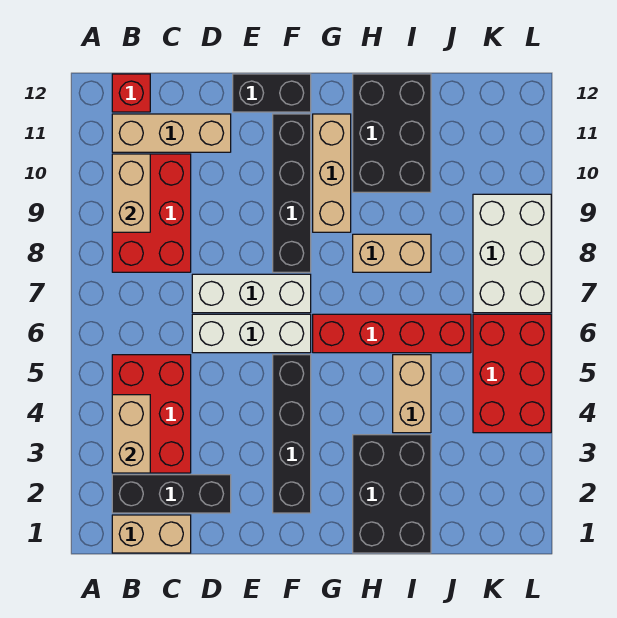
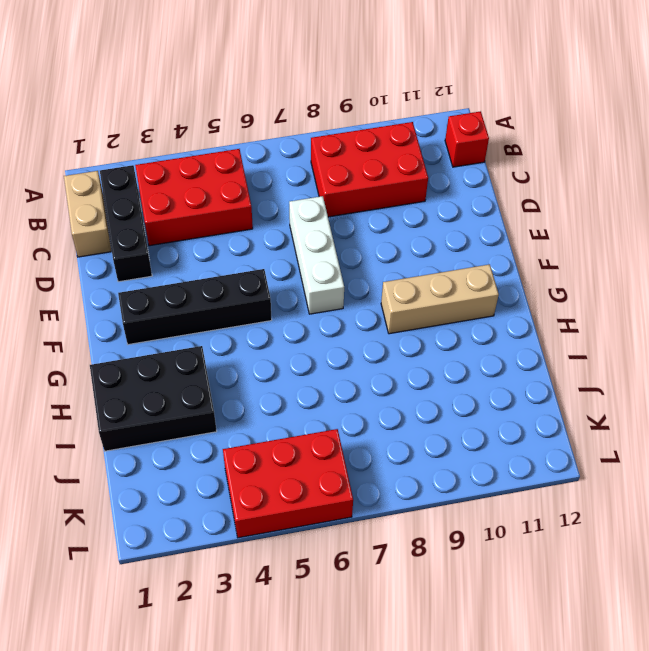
none -> tan brick B11:D11 level 1
none -> white brick D6:F6 level 1
none -> black brick E12:F12 level 1

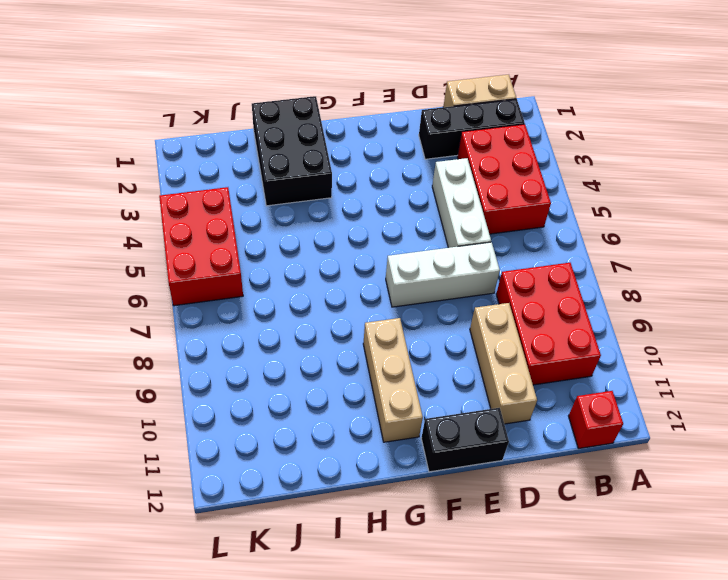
white brick D4:D6 level 1 -> white brick D6:F6 level 1
tan brick D9:D11 level 1 -> tan brick B11:D11 level 1
none -> black brick F2:F5 level 1
none -> black brick F8:F11 level 1
none -> red brick G6:J6 level 1

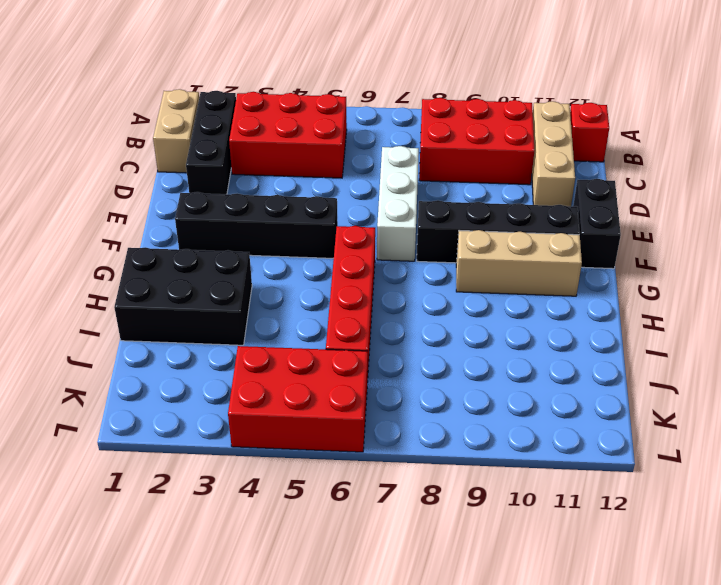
none -> white brick D6:F6 level 1
none -> tan brick H8:I8 level 1
none -> black brick H10:I12 level 1

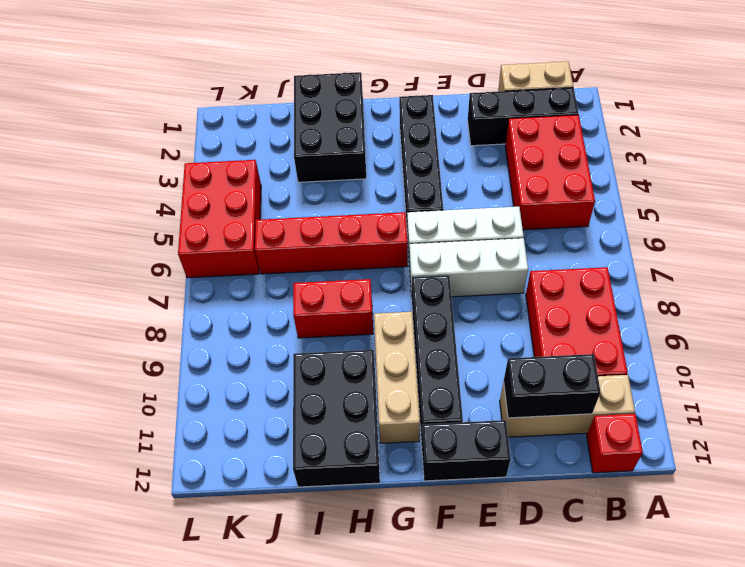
black brick C11:D11 level 2 -> none
red brick H8:I8 level 1 -> tan brick H8:I8 level 1
none -> tan brick I4:I5 level 1
none -> white brick K7:L9 level 1
none -> tan brick B3:B4 level 2

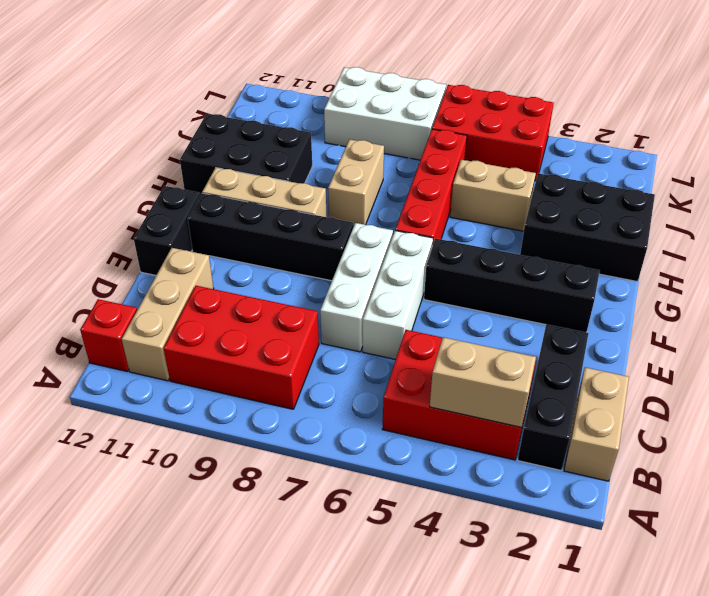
none -> tan brick B9:B10 level 2

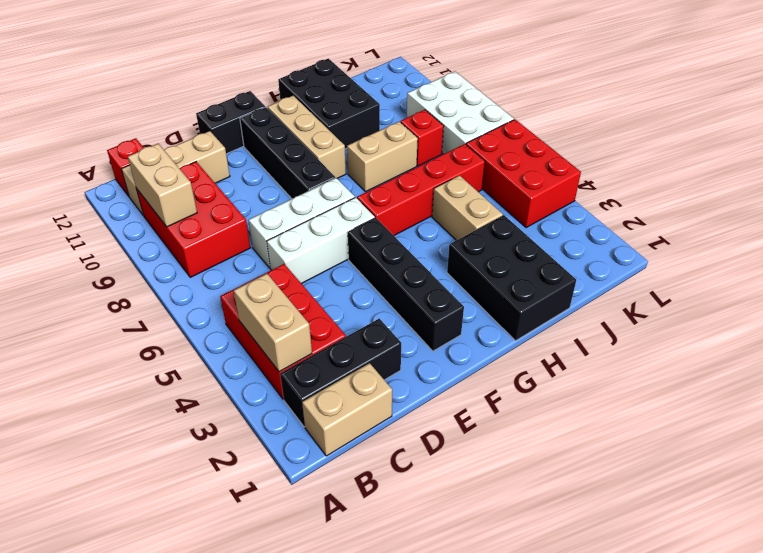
red brick J8 level 1 -> none

